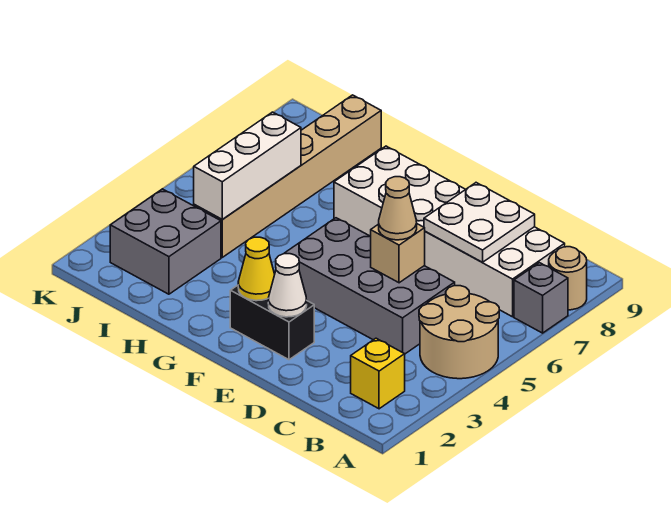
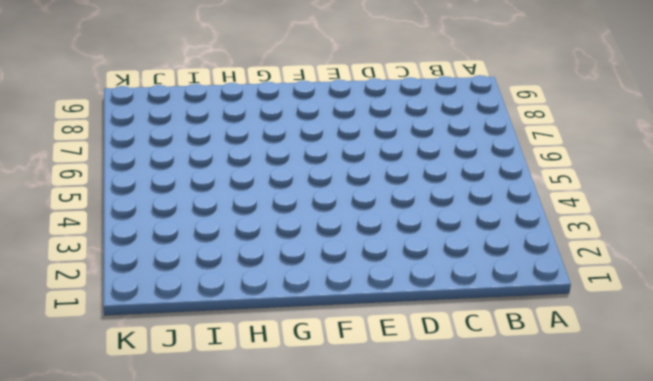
none -> tan round brick A4:B5 level 1
none -> grey brick A7 level 1
none -> tan round brick A8 level 1

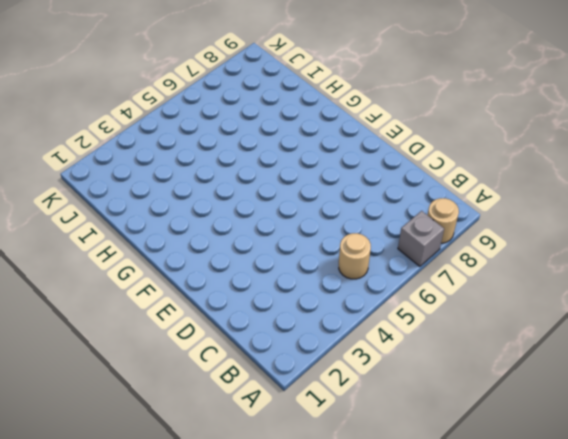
tan round brick B5 level 1 -> tan round brick A4:B5 level 1
none -> yellow brick B2 level 1
none -> white brick B7:G8 level 1
none -> grey brick C4:F5 level 1

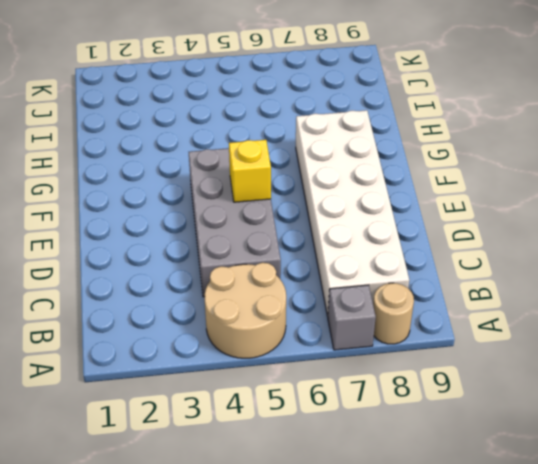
yellow brick E5 level 2 -> yellow brick B2 level 1
none -> black brick E2:F2 level 1
none -> grey brick I2:J3 level 1
none -> tan brick I4:I9 level 1

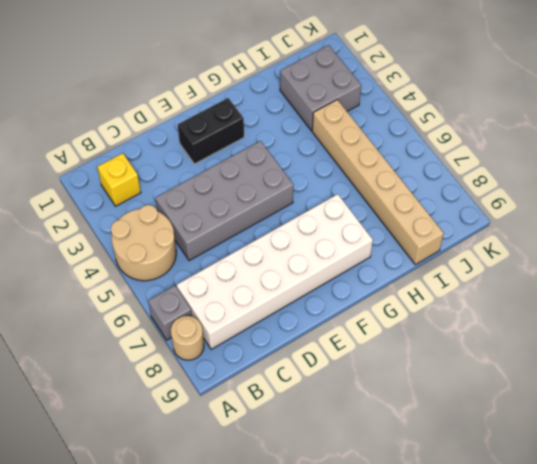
none -> white plate C7:D8 level 2
none -> tan brick D5 level 2
none -> white cone E2 level 2

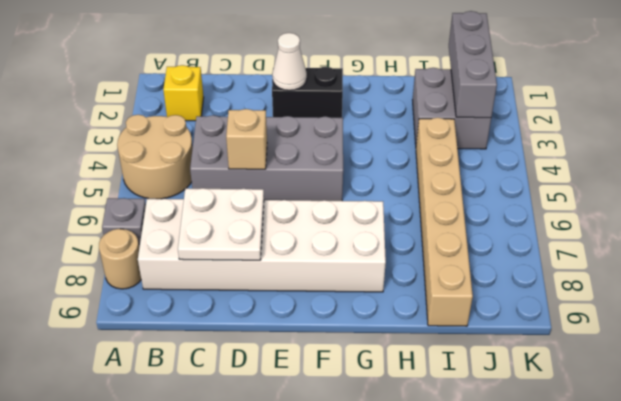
grey brick J1:J3 level 2 -> none
none -> yellow cone F2 level 2
none -> white brick I4:I6 level 2
none -> tan cone D5 level 3

